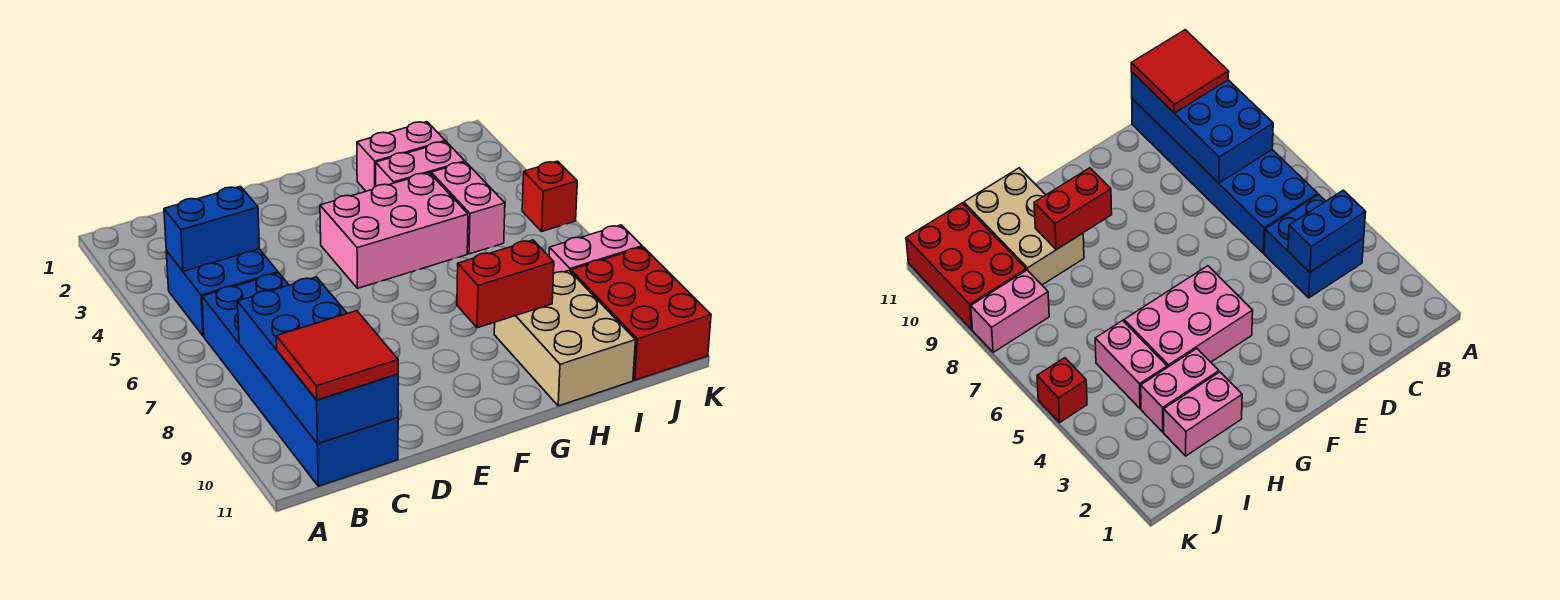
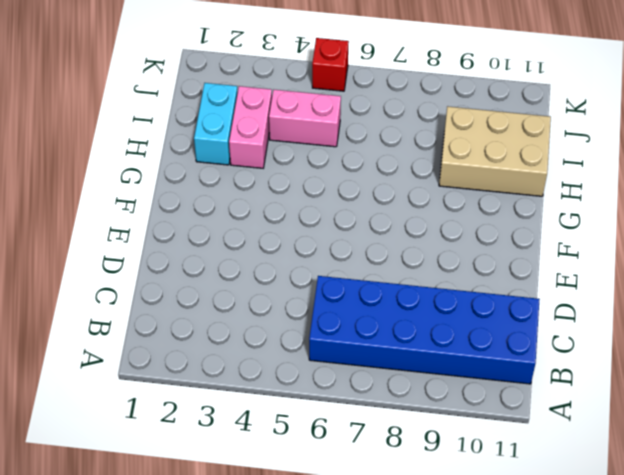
cyan brick H2:I2 level 1 -> pink brick H2:I2 level 1
none -> blue brick B4:C5 level 1
none -> pink brick F4:H5 level 1
none -> pink brick J8:K8 level 1

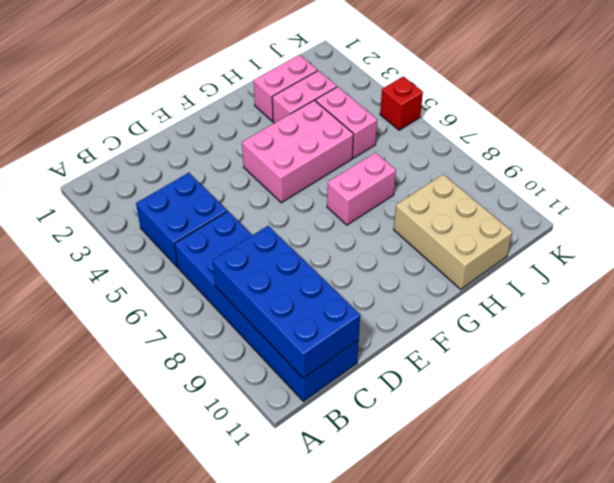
pink brick G7:H7 level 1 -> pink brick J8:K8 level 1
none -> red brick J9:K11 level 1
none -> blue brick B4:C4 level 2
none -> red brick G9:H9 level 2

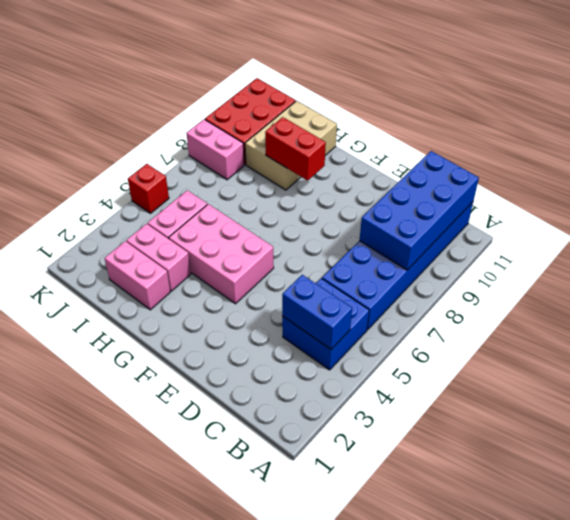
none -> red tile B10:C11 level 3

